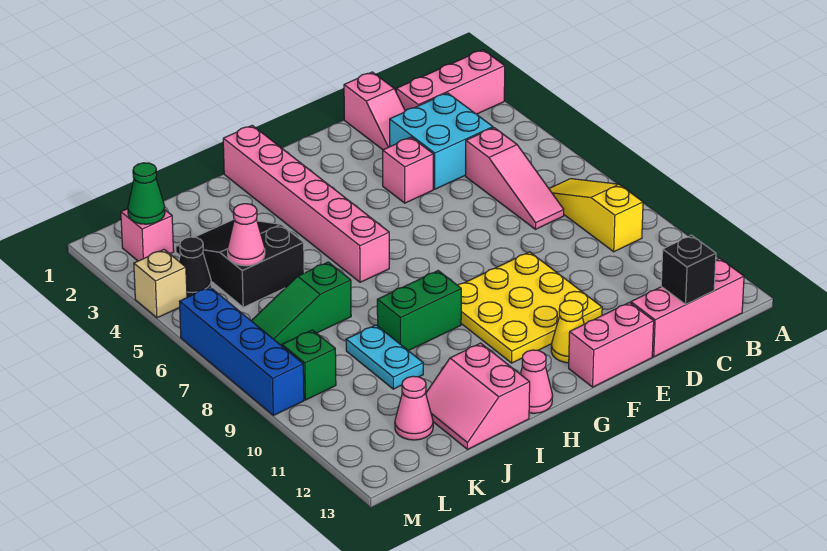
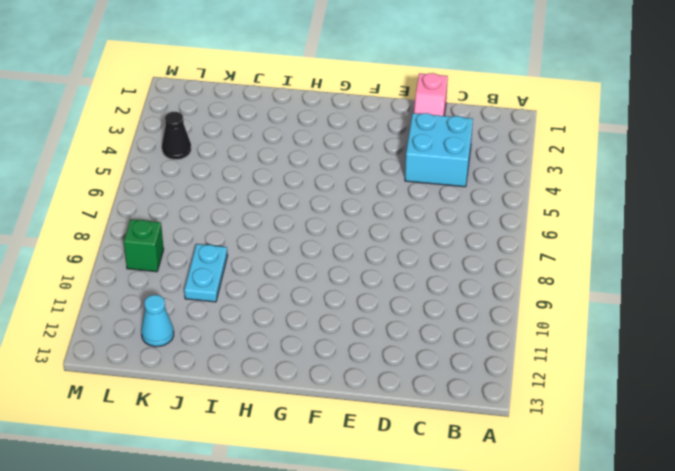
cyan cone K12 level 1 -> pink cone K12 level 1
none -> pink brick A2:C2 level 1
none -> yellow slope B7:B9 level 1 top 9
none -> pink brick B13:D13 level 1

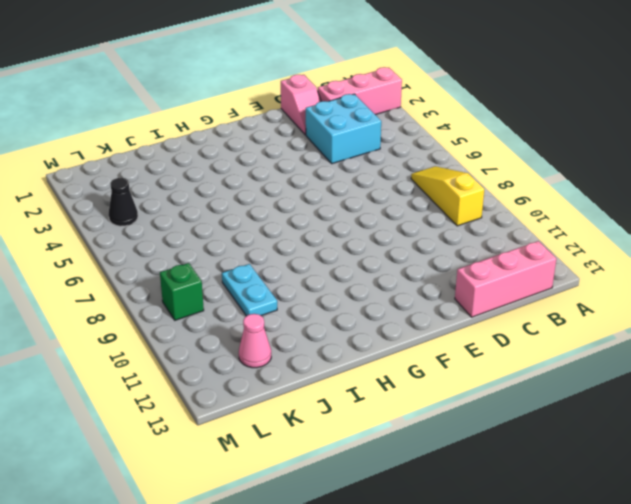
none -> pink slope C5:C7 level 1 top 5
none -> pink brick E4 level 1
none -> yellow plate E9:G11 level 1

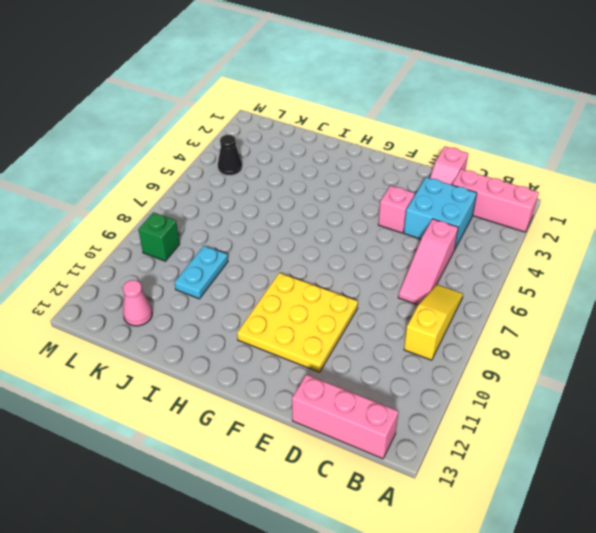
none -> pink brick E13:F13 level 1
none -> yellow cone F12 level 1
none -> pink brick H1:H6 level 1

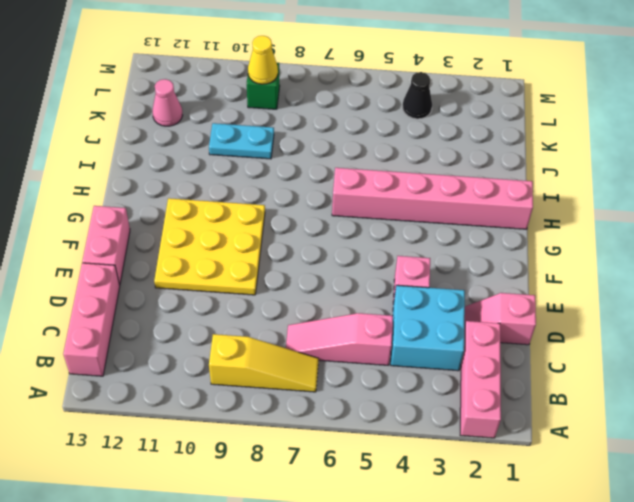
yellow cone L9 level 2 -> yellow cone F12 level 1
none -> green brick H9:I9 level 1
none -> pink cone H13 level 1
none -> pink slope I12:J13 level 1 top I

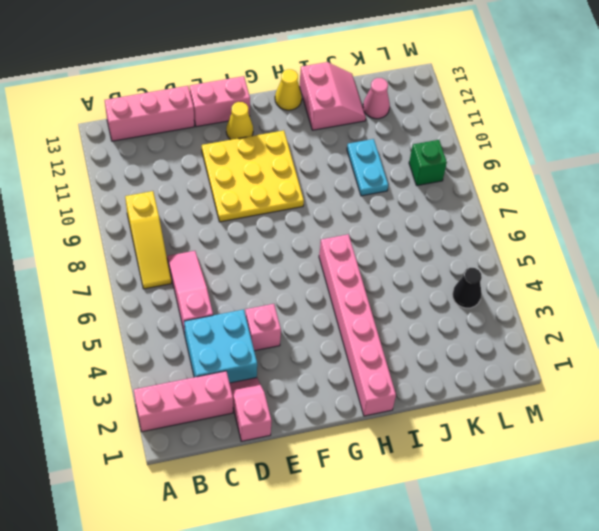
yellow cone H13 level 1 -> pink cone H13 level 1
none -> green brick H9:I9 level 1
none -> black slope J3:K5 level 1 top 5
none -> green slope J7:L7 level 1 top J

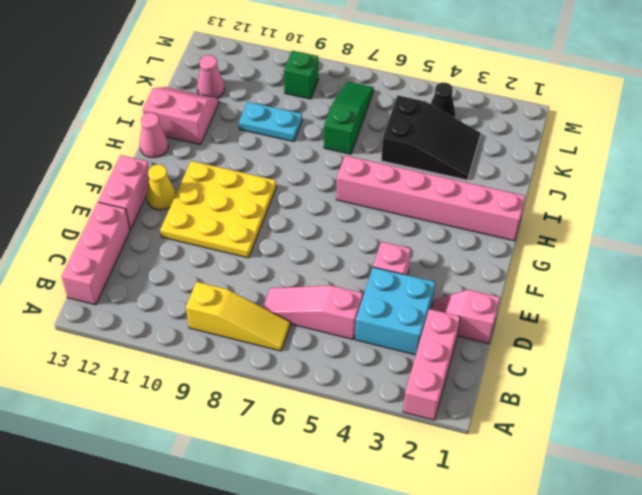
none -> green brick H9:I9 level 1
none -> pink brick L2 level 1
none -> tan brick M4 level 1

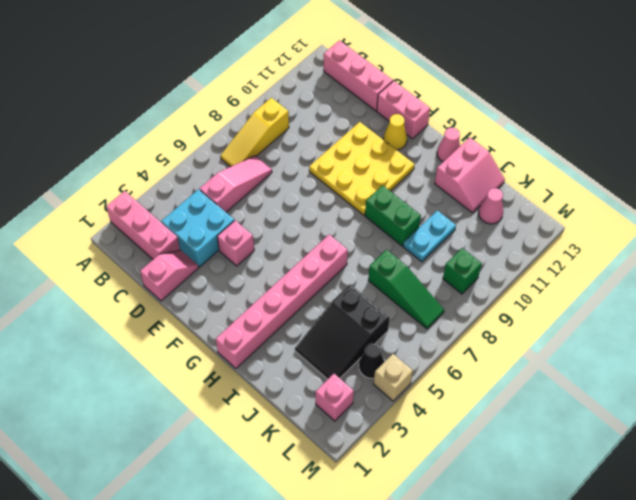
none -> blue brick M6:M9 level 1
none -> black brick C13 level 2
none -> pink cone K5 level 2

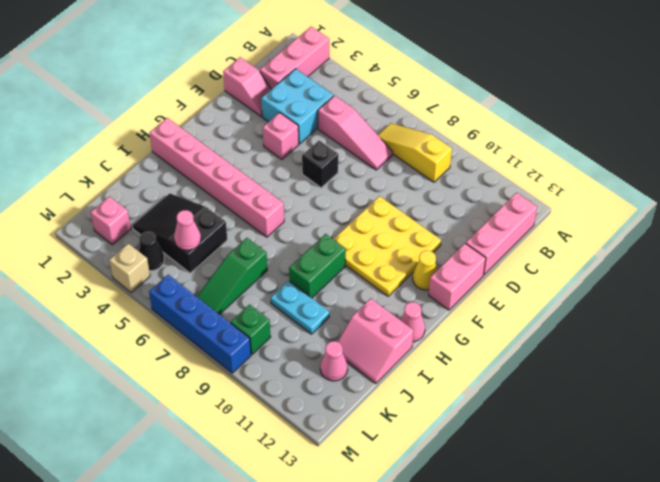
black brick E6 level 1 -> black brick C13 level 2
none -> green cone L2 level 2

